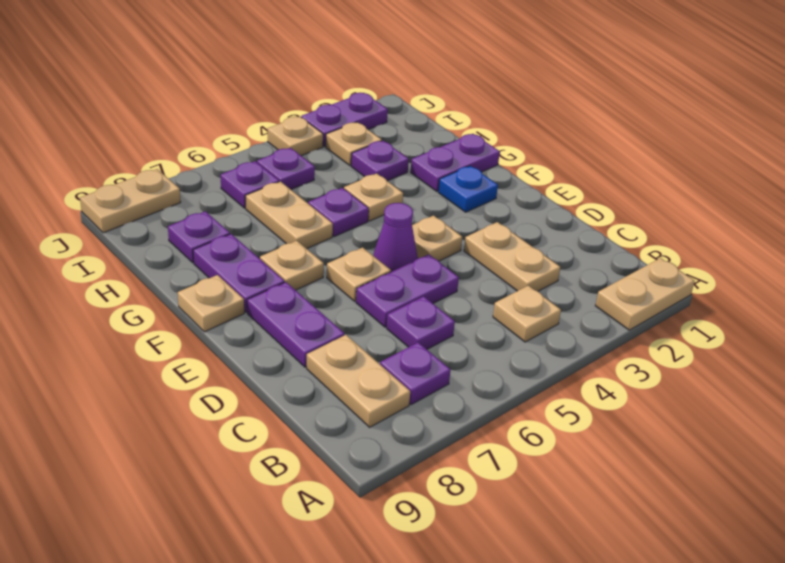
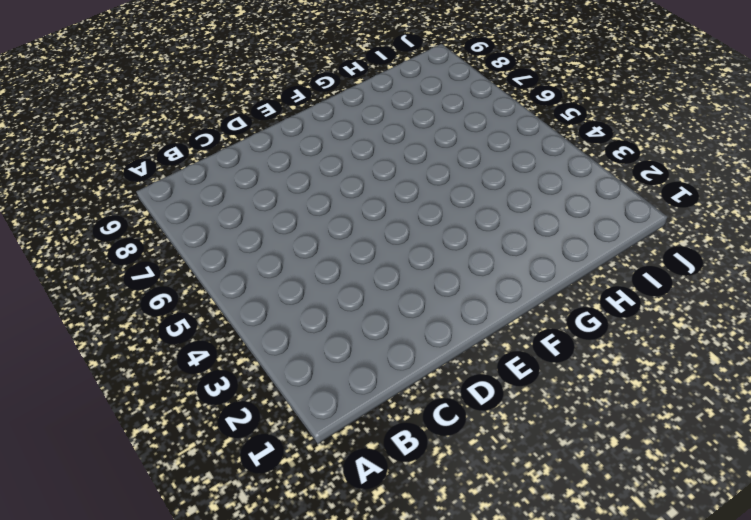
none -> tan plate A1:A2 level 1
none -> tan plate B4 level 1
none -> purple plate B7 level 1

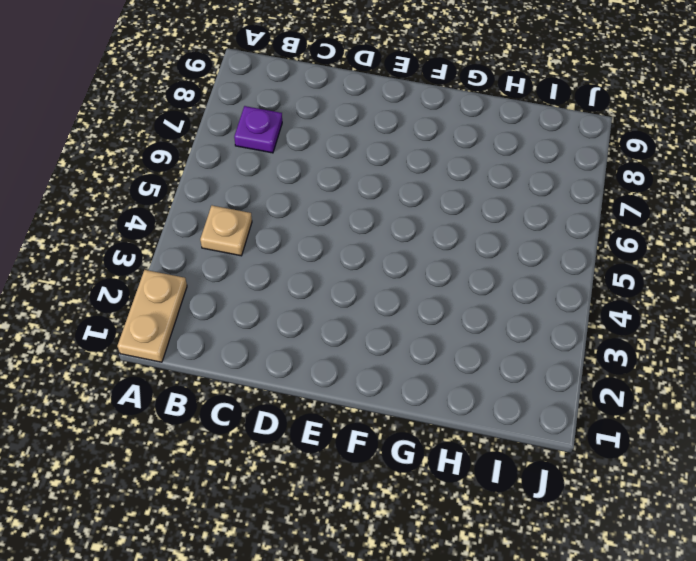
none -> tan plate B8:C8 level 1
none -> tan plate C3:D3 level 1
none -> purple plate C6 level 1

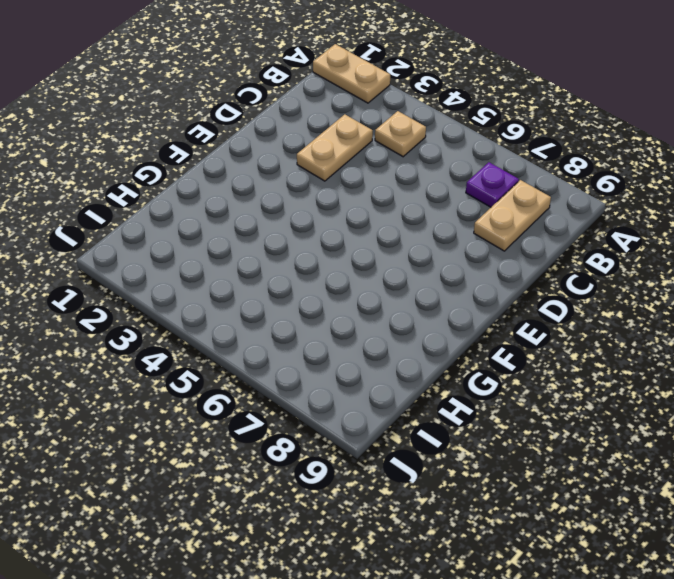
none -> purple plate C6 level 1
none -> purple plate D5:D6 level 1
none -> purple plate D8:E8 level 1

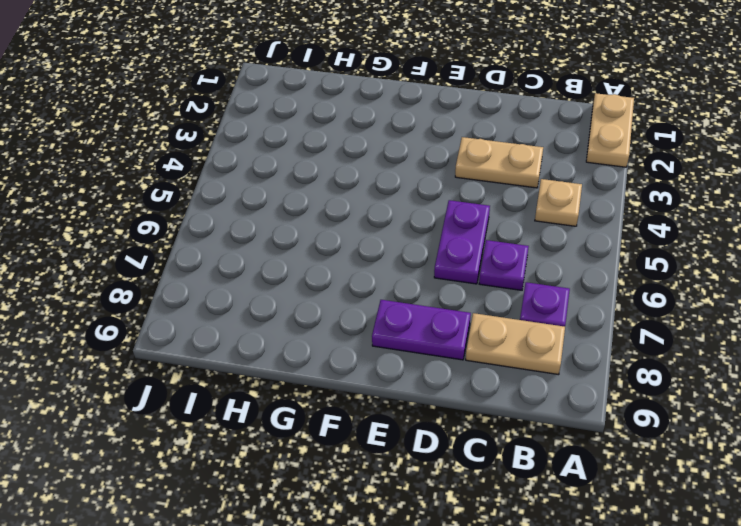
none -> tan plate E4 level 1
none -> purple cone E5 level 1
none -> tan plate E6 level 1

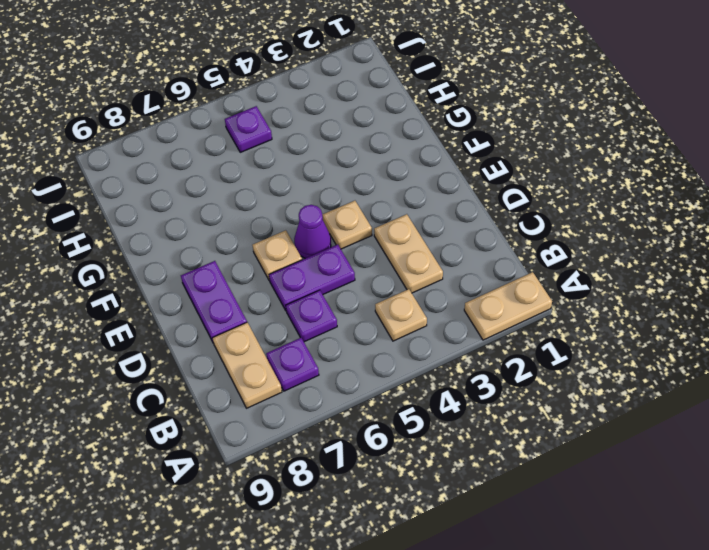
none -> blue plate F2 level 1
none -> tan plate F7 level 1
none -> purple plate F8:G8 level 1

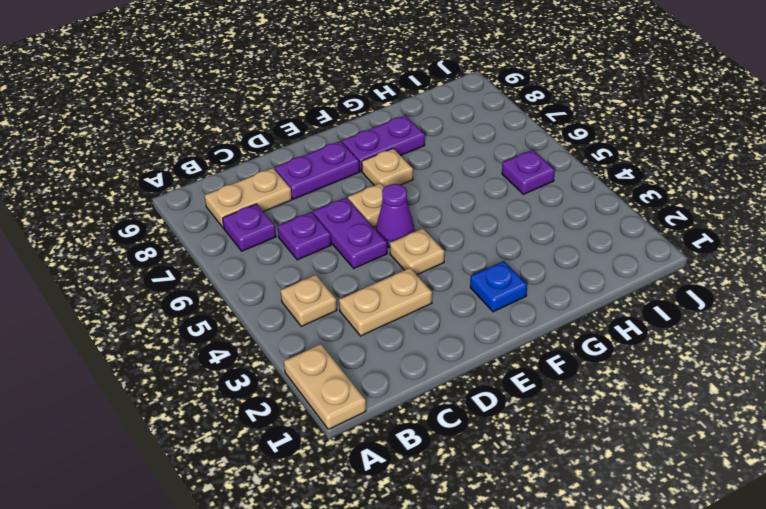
none -> tan plate F9 level 1
none -> purple plate G1:G2 level 1
none -> tan plate G4 level 1

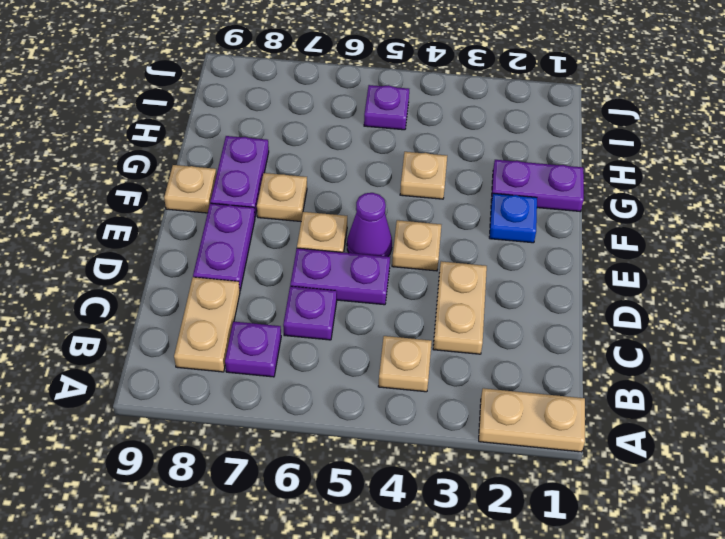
none -> purple plate G5 level 1
none -> tan plate G6:H6 level 1
none -> purple plate H3 level 1

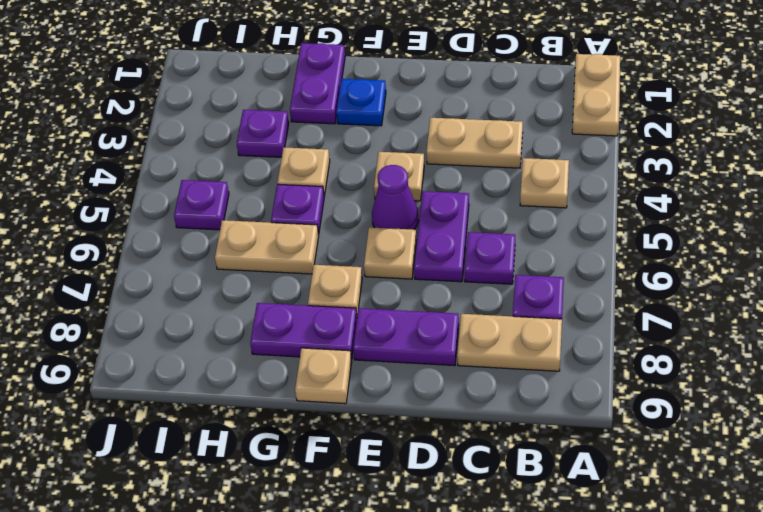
none -> purple plate H8 level 1
none -> tan plate I3 level 1
none -> purple plate I6 level 1

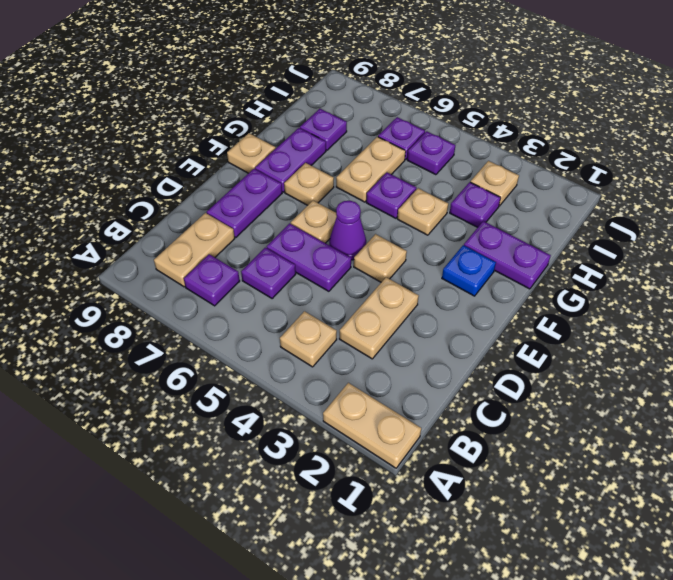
none -> purple plate J2:J3 level 1
none -> tan plate J4 level 1
none -> tan plate J8:J9 level 1

